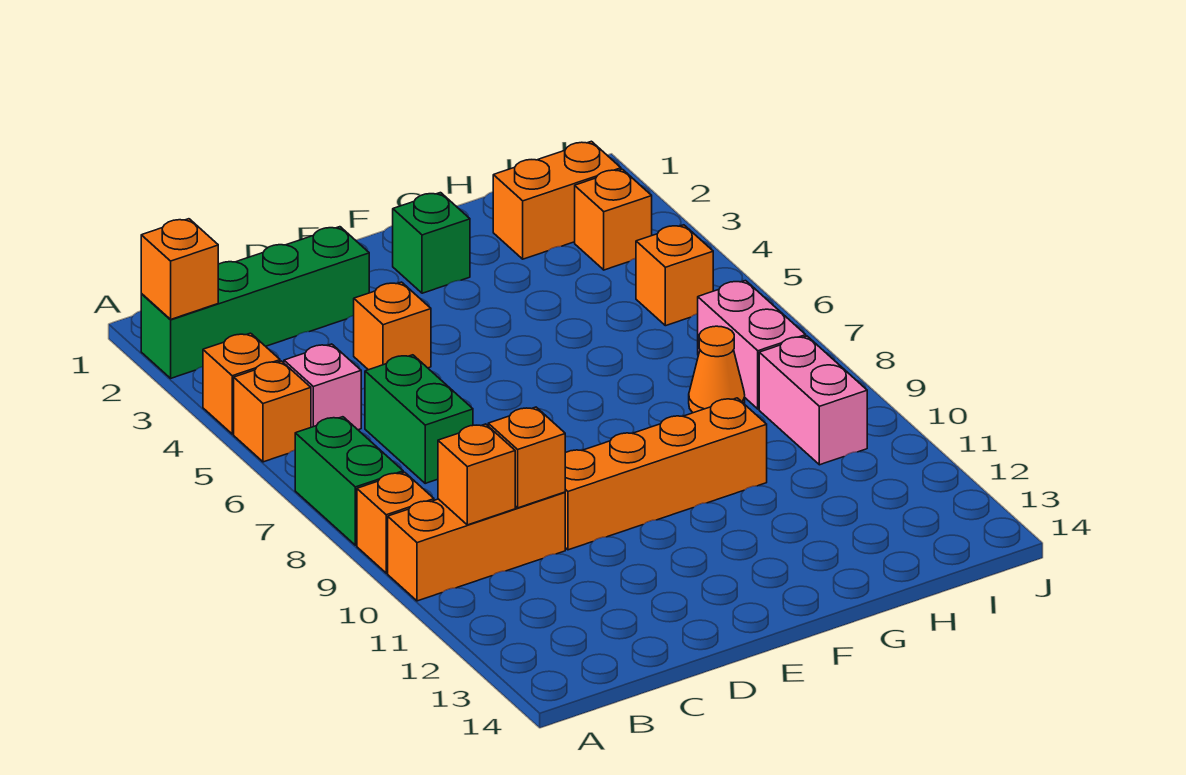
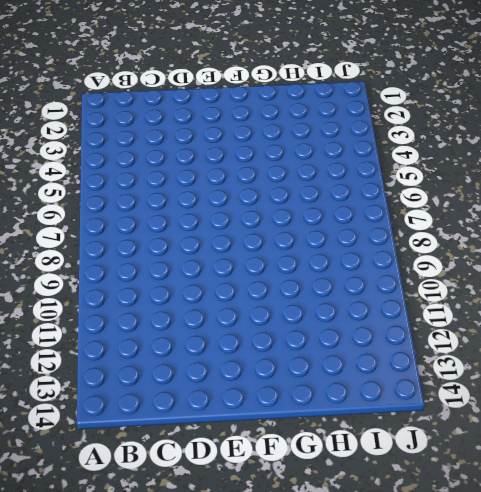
none -> green brick A2:D2 level 1
none -> orange brick A4 level 1
none -> orange brick A5 level 1

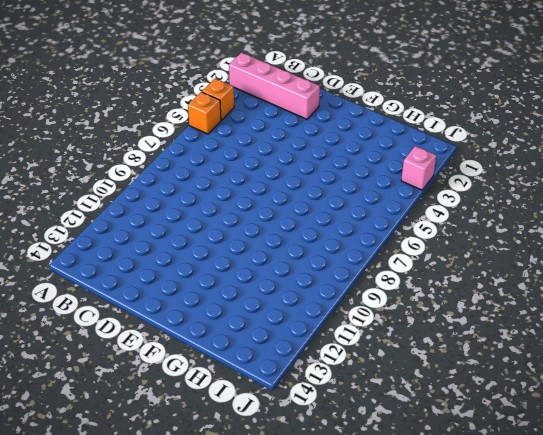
pink brick A2:D2 level 1 -> green brick A2:D2 level 1
pink brick J3 level 1 -> pink brick B5 level 1
none -> green brick A7:A8 level 1
none -> orange brick A9 level 1
none -> orange brick A10:C10 level 1

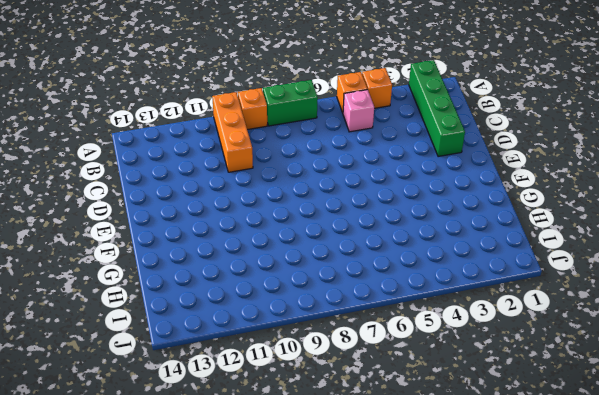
none -> green brick C6:C7 level 1
none -> orange brick D4 level 1
none -> orange brick D10:G10 level 1

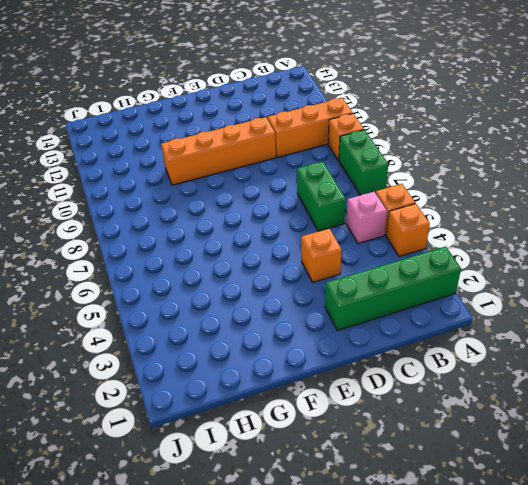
none -> green brick F2 level 1
none -> orange brick H2:I2 level 1
none -> orange cone H8 level 1

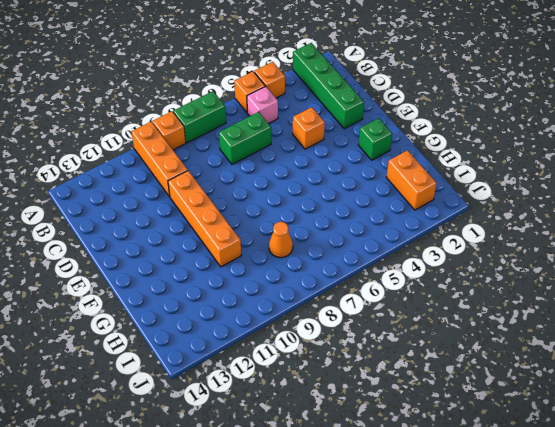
none -> orange brick I3 level 1
none -> orange brick I5 level 1
none -> pink brick I7:I8 level 1

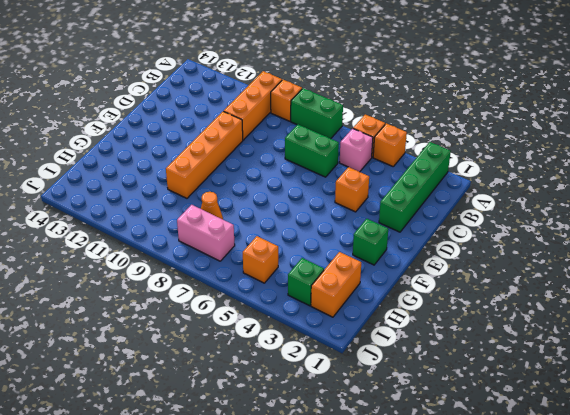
green brick I3 level 1 -> orange brick I3 level 1
none -> pink brick I9:I10 level 1
none -> orange brick A2 level 2
none -> orange brick B10 level 2

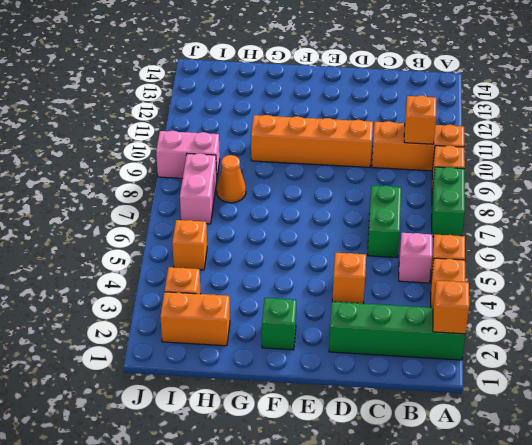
pink brick I9:J9 level 1 -> pink brick I9:I10 level 1
none -> orange brick C10 level 2

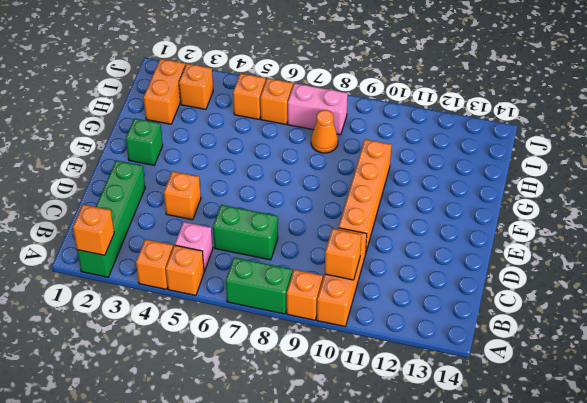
orange brick I6 level 1 -> orange brick C10 level 2
none -> pink brick I9:I10 level 1

